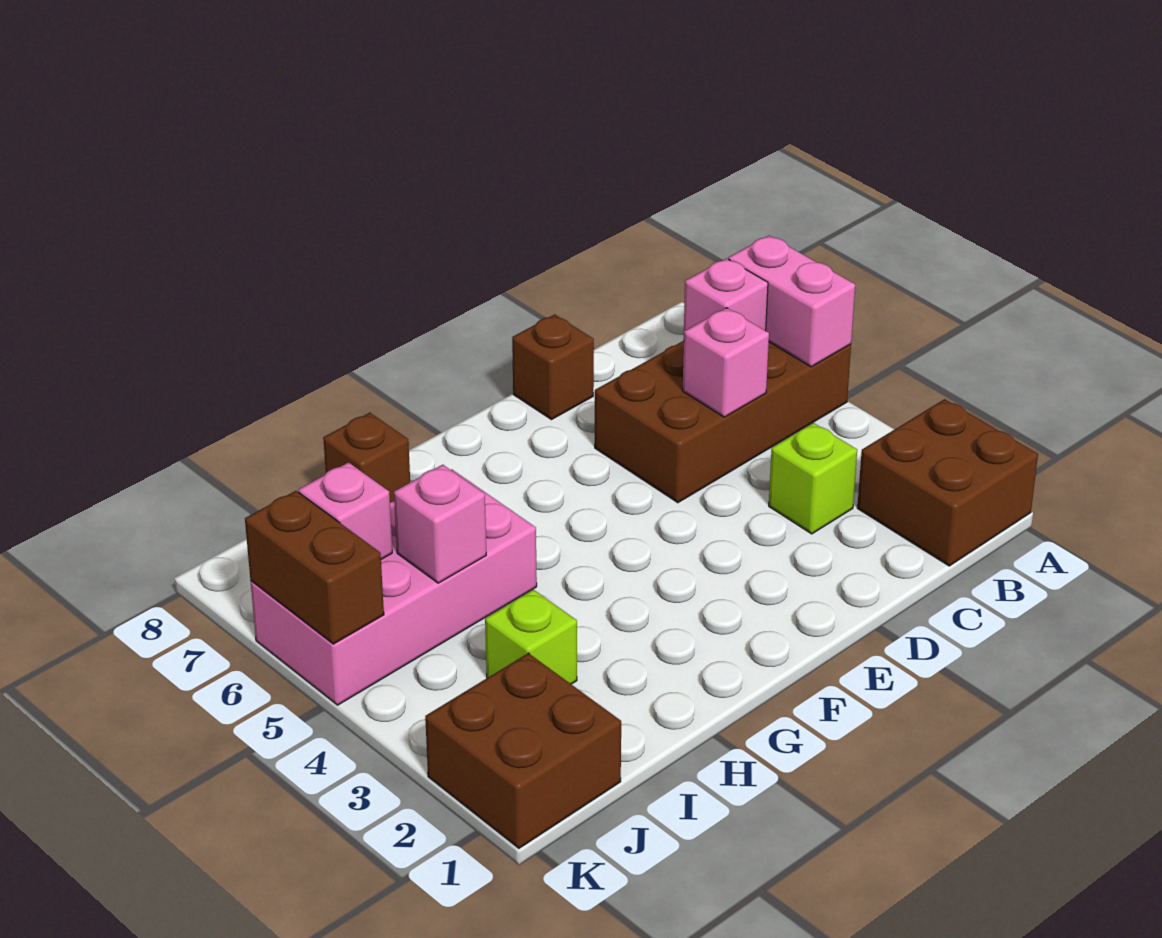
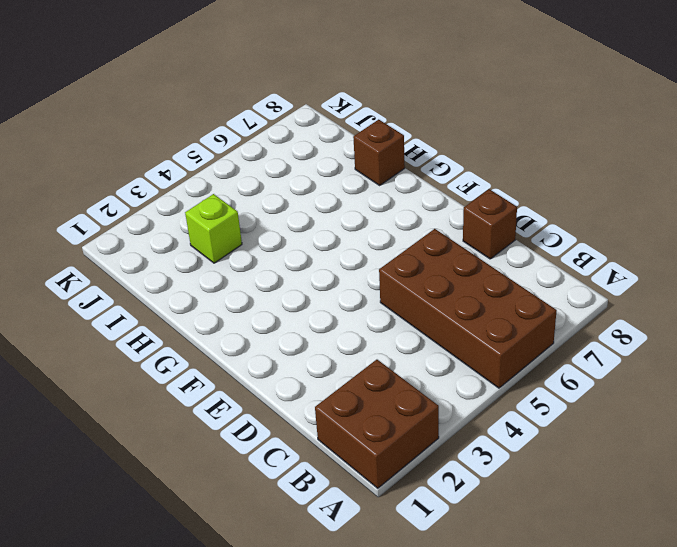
none -> lime brick C3 level 1
none -> pink brick H5:K6 level 1
none -> brown brick J1:K2 level 1

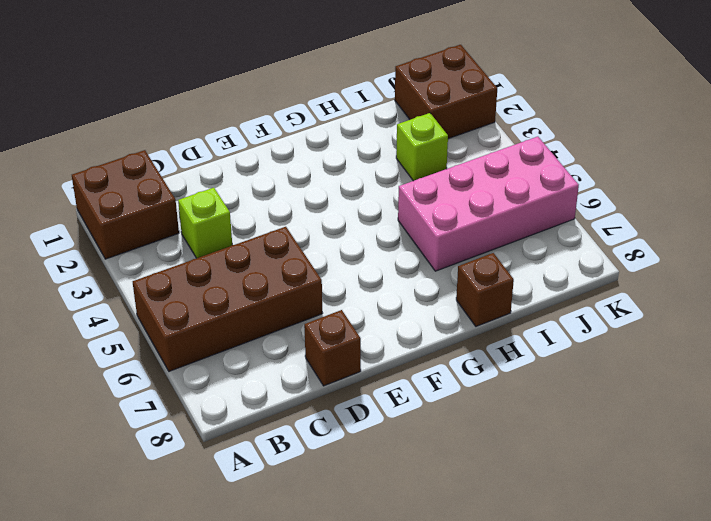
none -> pink brick A5:A6 level 2
none -> pink brick B6 level 2
none -> pink brick C5 level 2

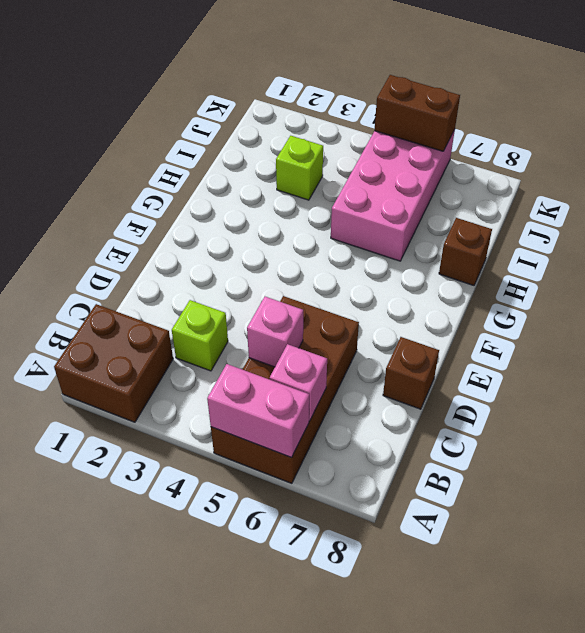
none -> brown brick J1:K2 level 1
none -> pink brick I5 level 2
none -> pink brick J6 level 2

